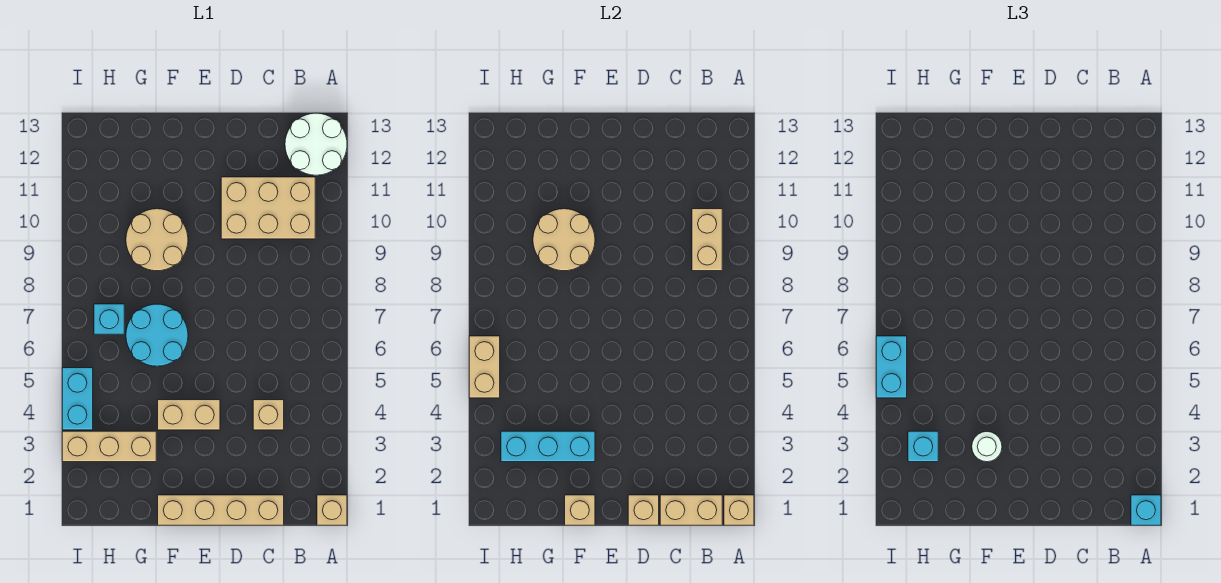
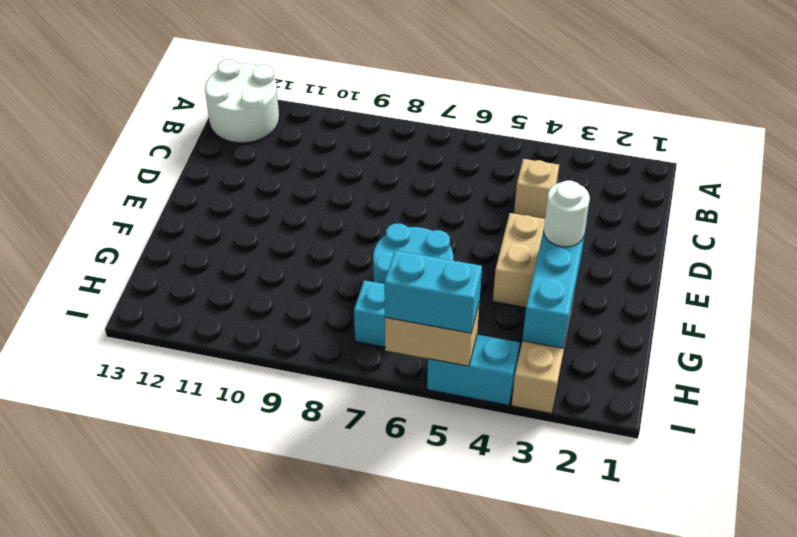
none -> tan brick A1 level 1
none -> tan brick B10:D11 level 1
none -> tan brick C1:F1 level 1

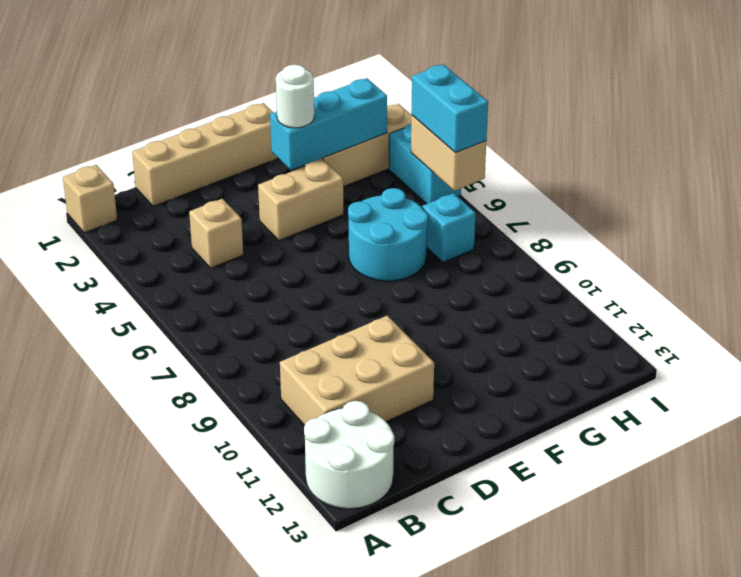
none -> tan round brick F9:G10 level 1
none -> tan brick A1 level 2
none -> tan brick B1:C1 level 2

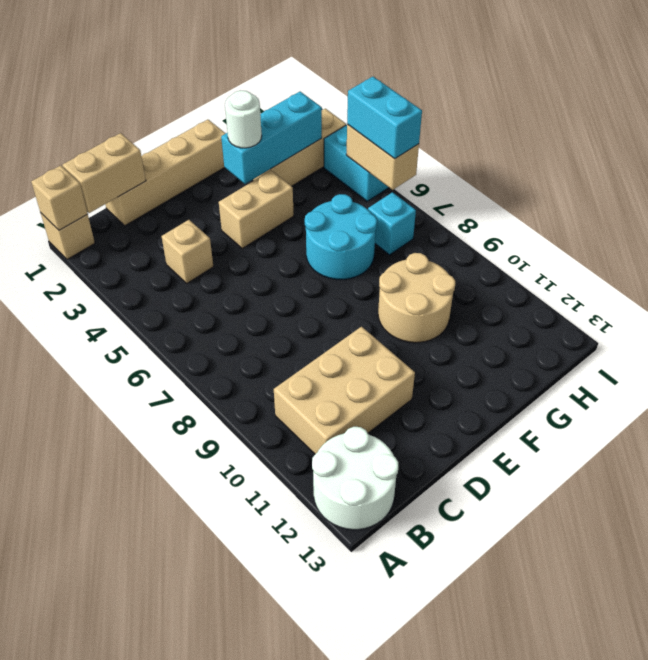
none -> tan brick B9:B10 level 2
none -> tan brick D1 level 2
none -> tan brick F1 level 2

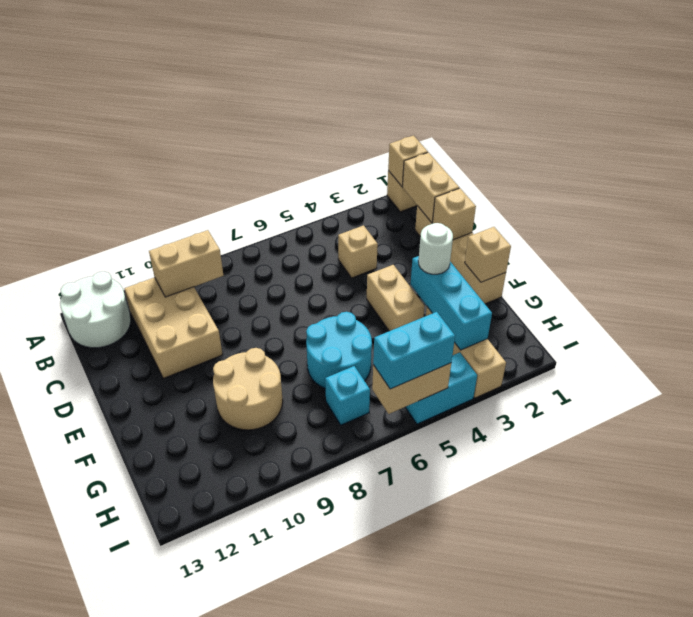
none -> tan round brick F9:G10 level 2
none -> cyan brick A1 level 3
none -> cyan brick H3 level 3

